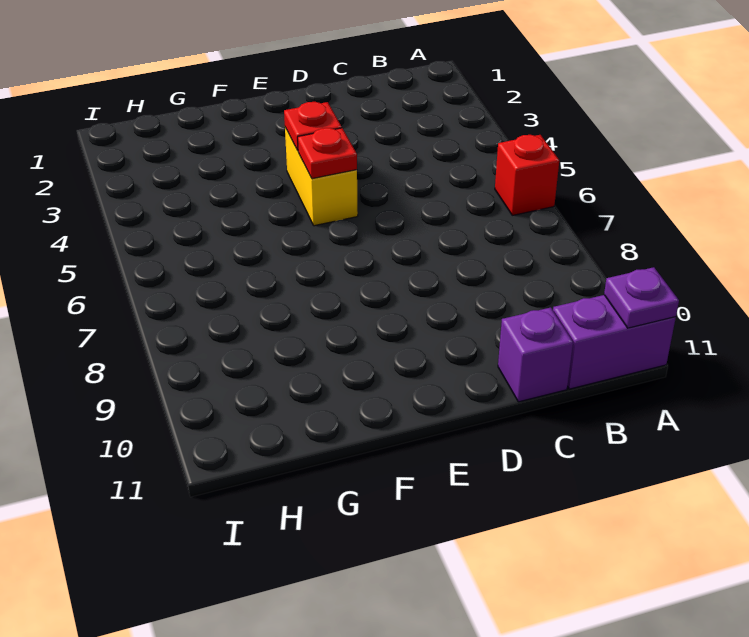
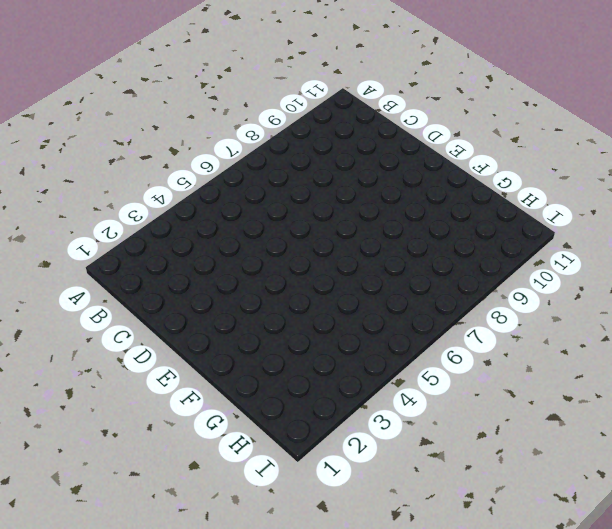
none -> red brick A6 level 1
none -> purple brick A11:B11 level 1

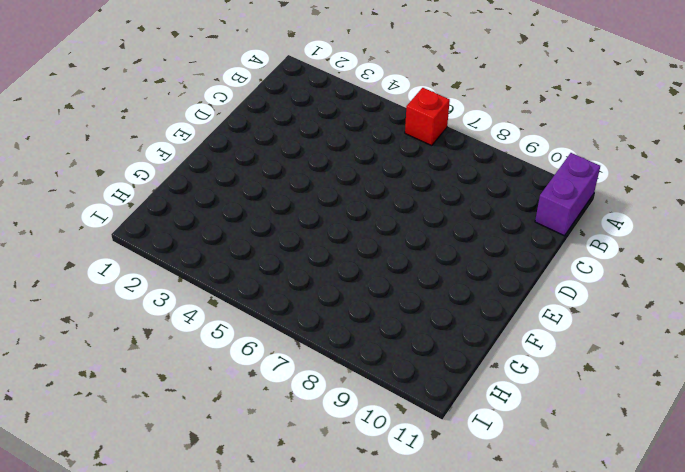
none -> purple brick C11 level 1
none -> yellow brick E4:E5 level 1

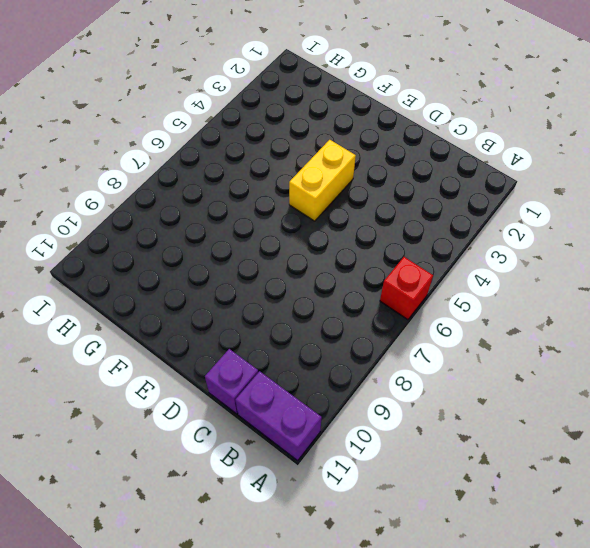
none -> purple plate A11 level 2
none -> red plate E4 level 2

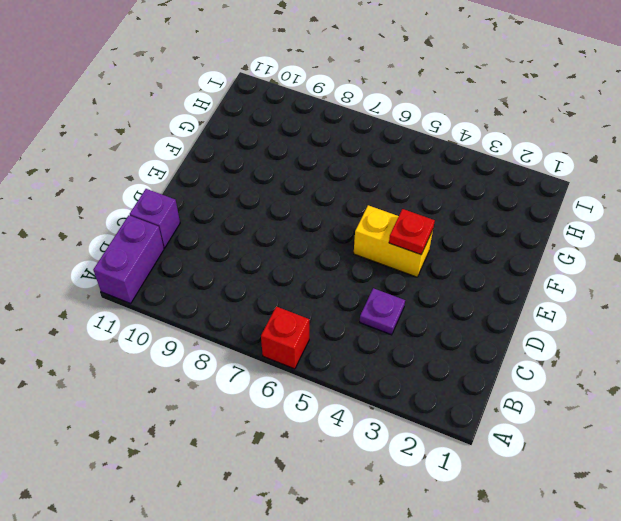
purple plate C4 level 1 -> purple plate A11 level 2
none -> red plate E5 level 2

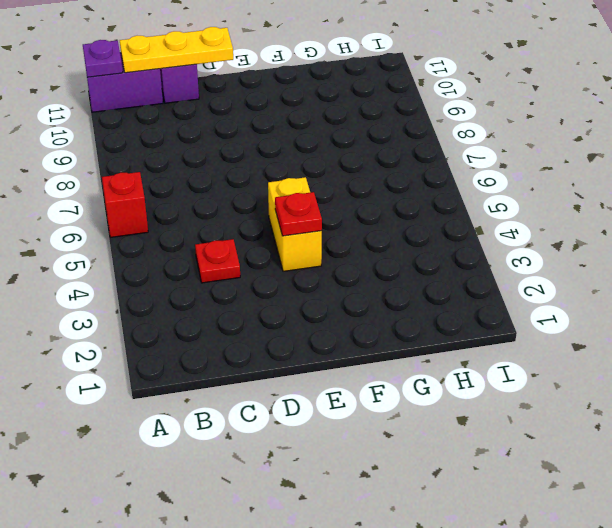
yellow plate B11:D11 level 2 -> none
red plate C4 level 1 -> red plate E5 level 2

